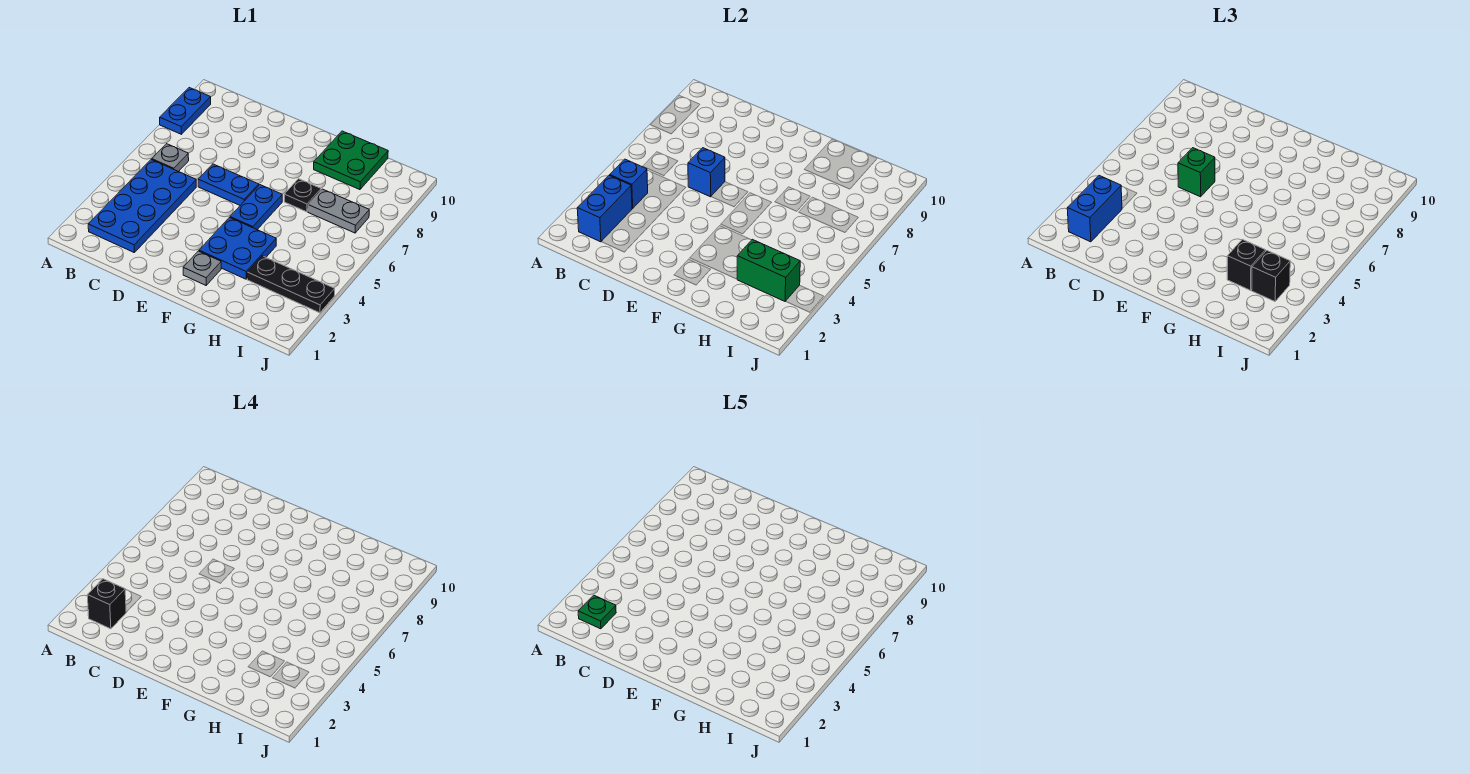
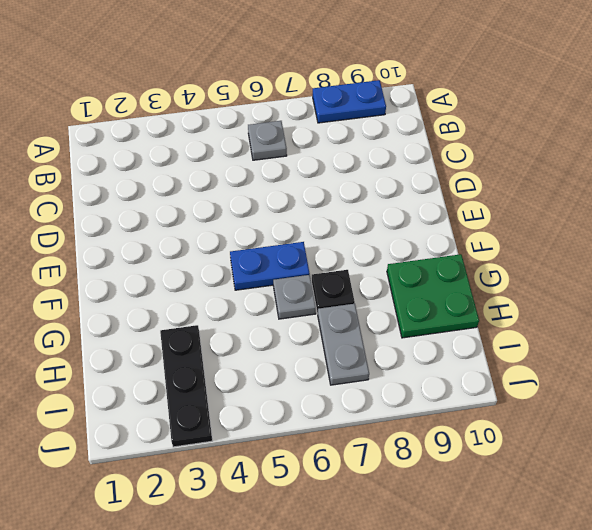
grey plate G6 level 1 -> grey plate F2 level 1
none -> blue plate B2:C5 level 1
none -> blue plate D6:E6 level 1
none -> blue plate F3:G4 level 1

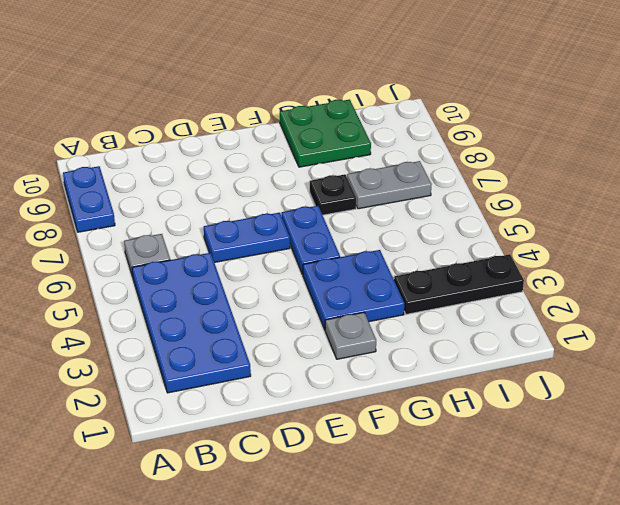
none -> blue brick B2:B3 level 2
none -> blue brick B4 level 2
none -> blue brick D6 level 2

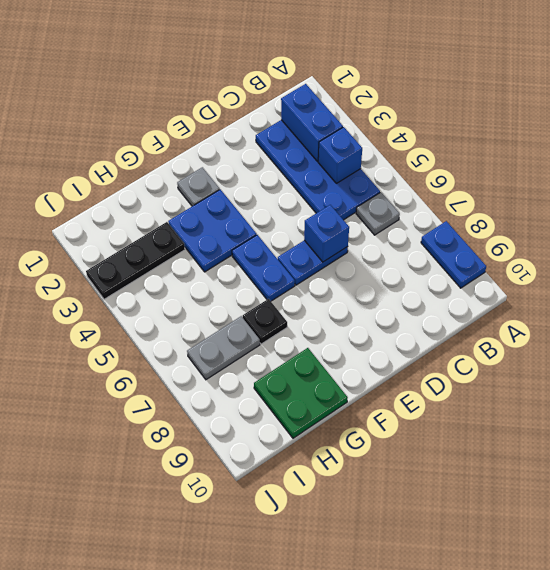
none -> green brick H3:I3 level 2
none -> blue brick B2:B3 level 3
none -> green brick D6 level 3

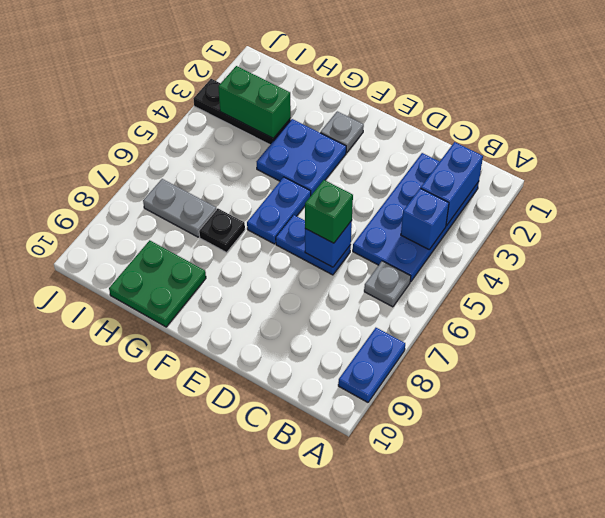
none -> blue brick B2:B3 level 3
none -> black brick H3 level 3
none -> black brick I3 level 3

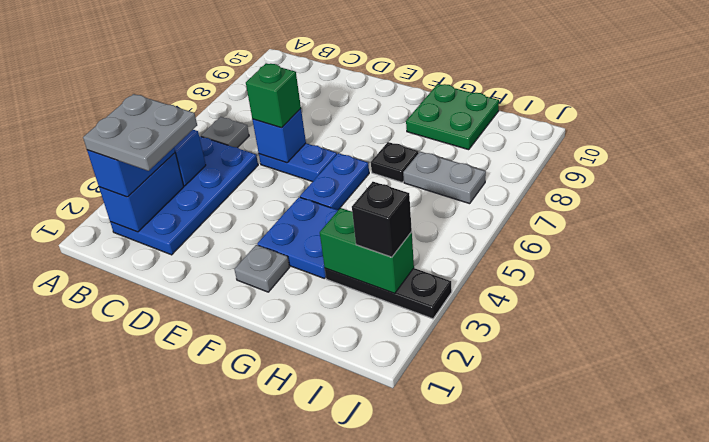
grey plate B2:C3 level 4 -> black brick B2 level 4
none -> blue plate A8:A9 level 1
none -> black brick H3 level 3
none -> green plate B2 level 5

